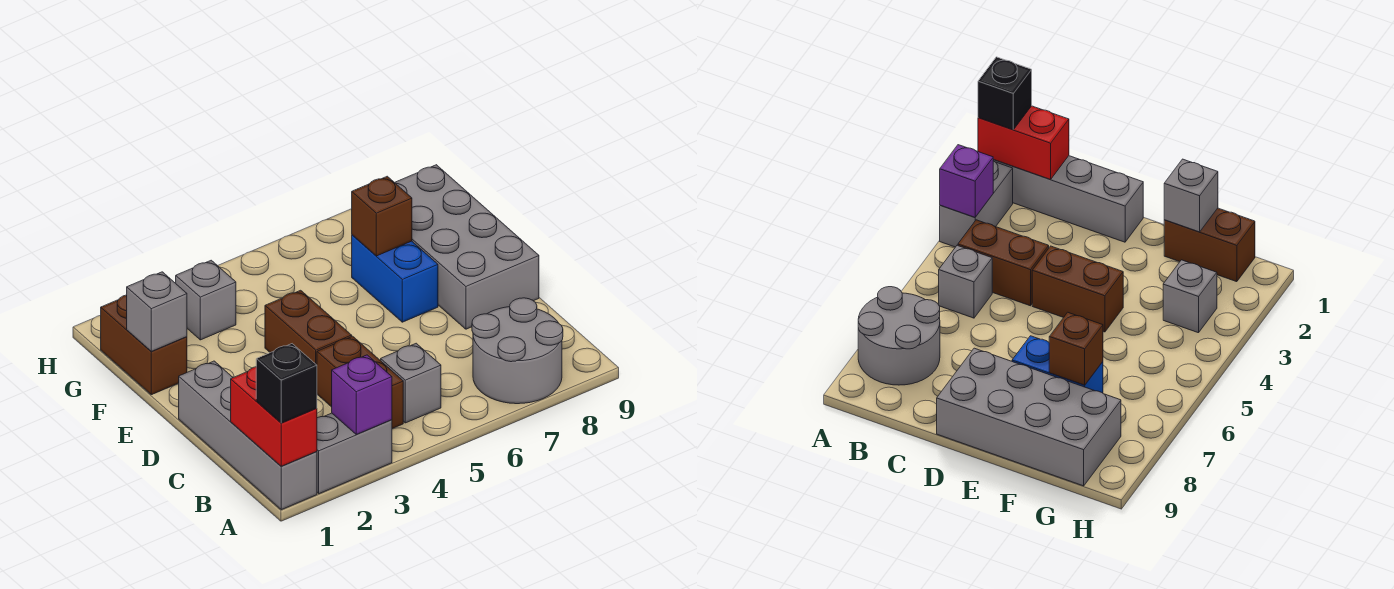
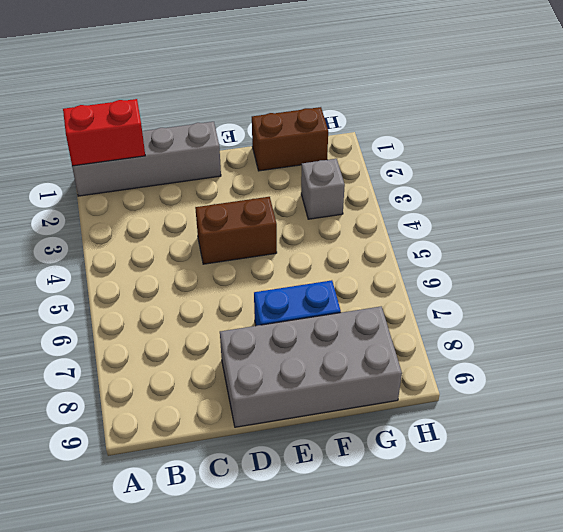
none -> grey brick A2:A3 level 1
none -> grey round brick A7:B8 level 1
none -> brown brick B4:C4 level 1

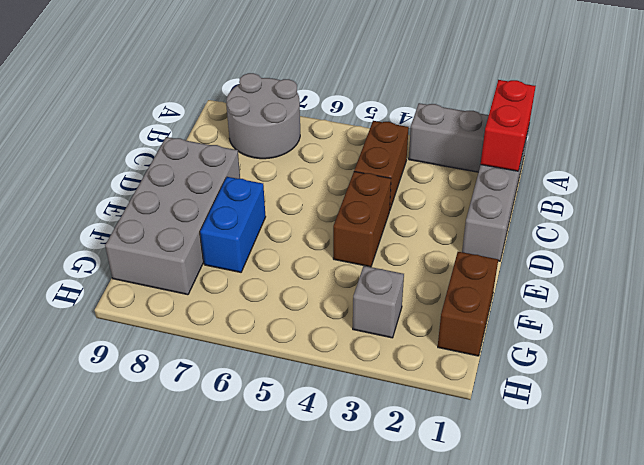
none -> grey brick B5 level 1
none -> purple brick A3 level 2
none -> grey brick F1 level 2

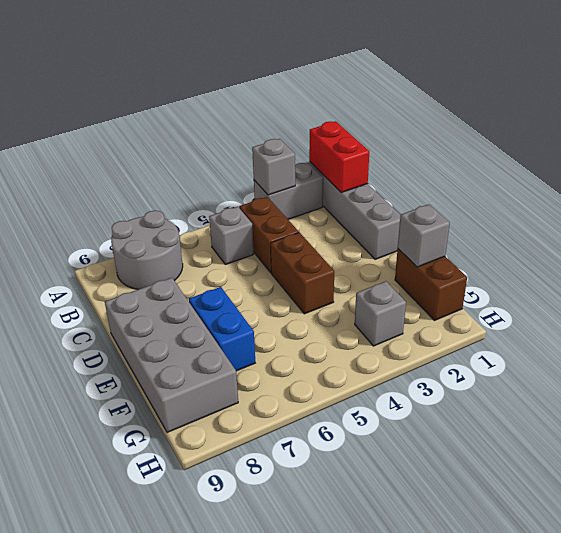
grey brick A3 level 2 -> purple brick A3 level 2
none -> brown brick F7 level 2
none -> black brick A1 level 3

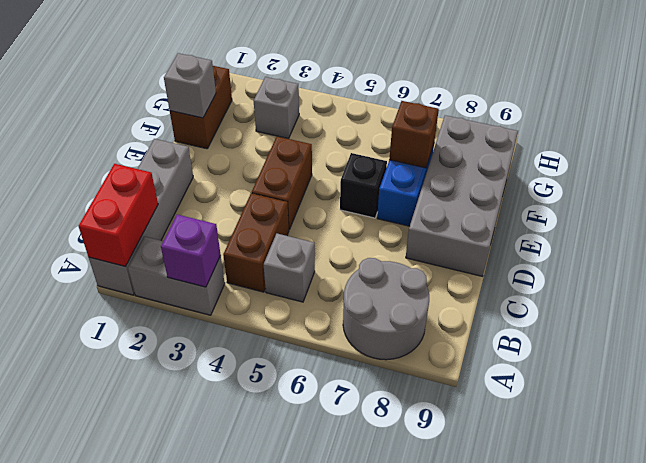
black brick E6 level 1 -> black brick A1 level 3

